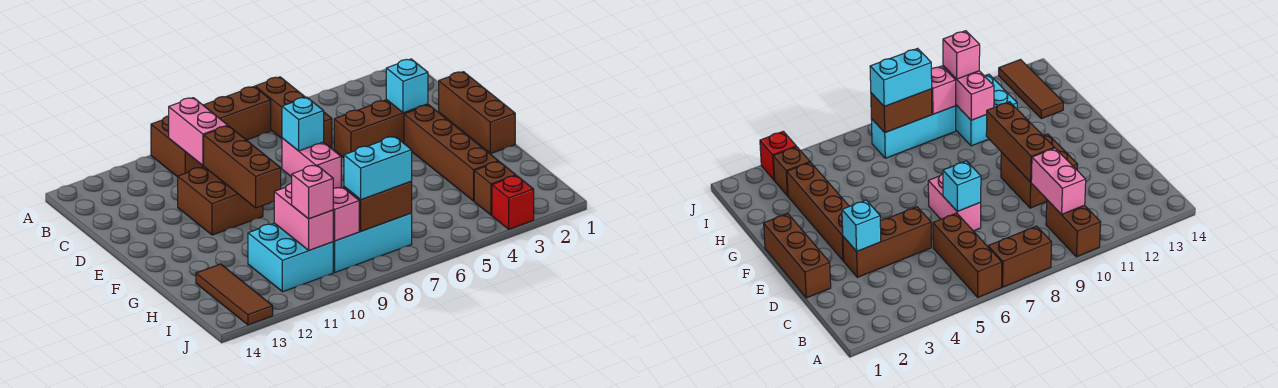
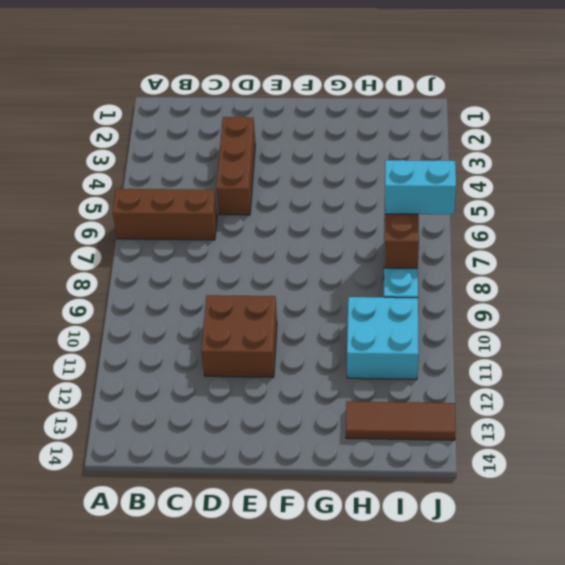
cyan brick I7:J7 level 3 -> cyan brick I7:I8 level 3
none -> brown brick A7:A8 level 1
none -> brown brick A10:B10 level 1
none -> brown brick D1:F1 level 1

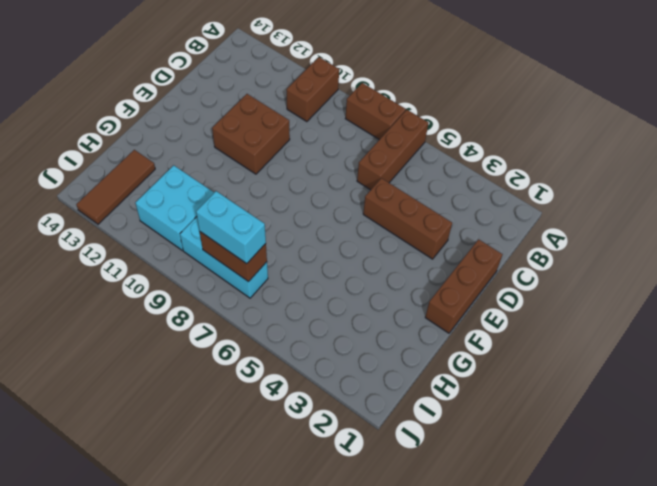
none -> pink brick D7:E7 level 1
none -> brown brick E3:H3 level 1
none -> brown brick I3 level 1

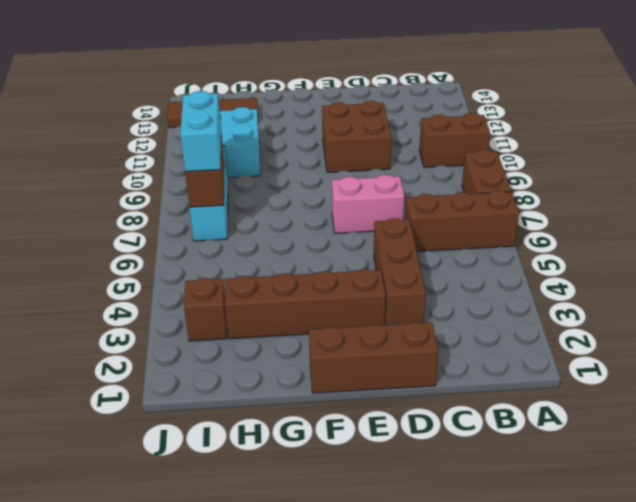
none -> red brick J3 level 1
none -> pink brick B10:C10 level 2
none -> cyan brick D3 level 2

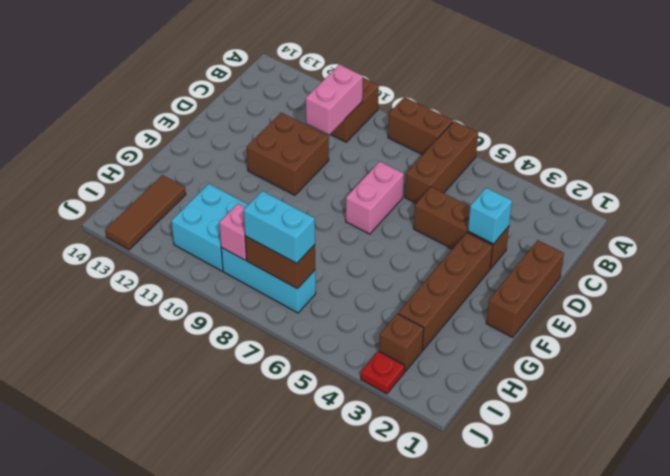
red plate J3 level 1 -> red brick J3 level 1
none -> cyan brick D7 level 2
none -> brown brick D10:F10 level 2
none -> pink brick H10:I10 level 2

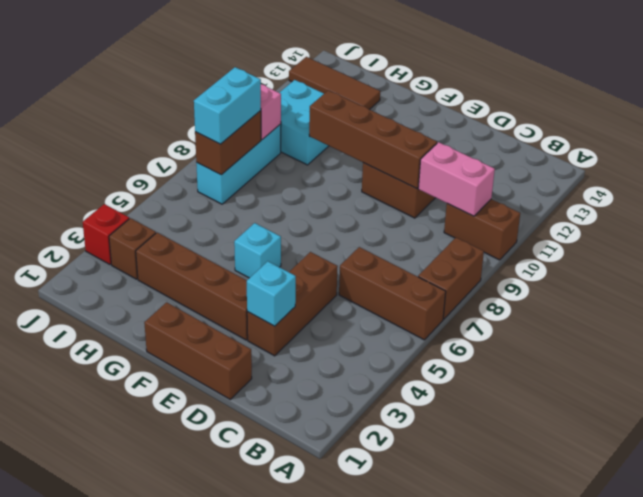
brown brick D10:G10 level 2 -> brown brick D10:F10 level 2
cyan brick F5 level 1 -> cyan brick D7 level 2
none -> pink brick D7:E7 level 1
none -> pink brick H10:I10 level 2
none -> pink brick I10 level 3

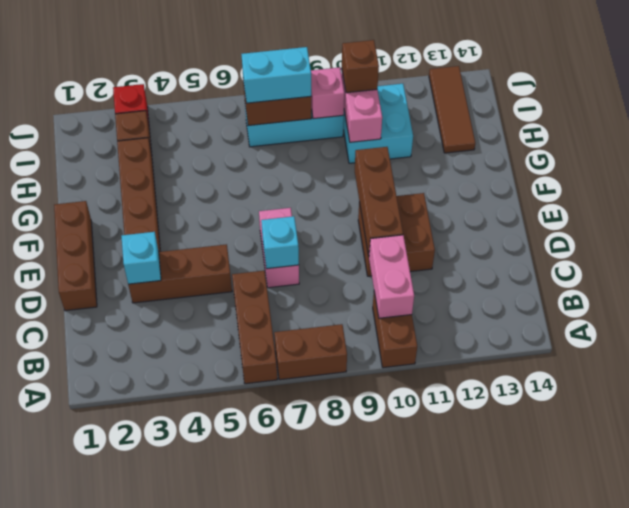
brown brick I10 level 3 -> pink brick I10 level 3

